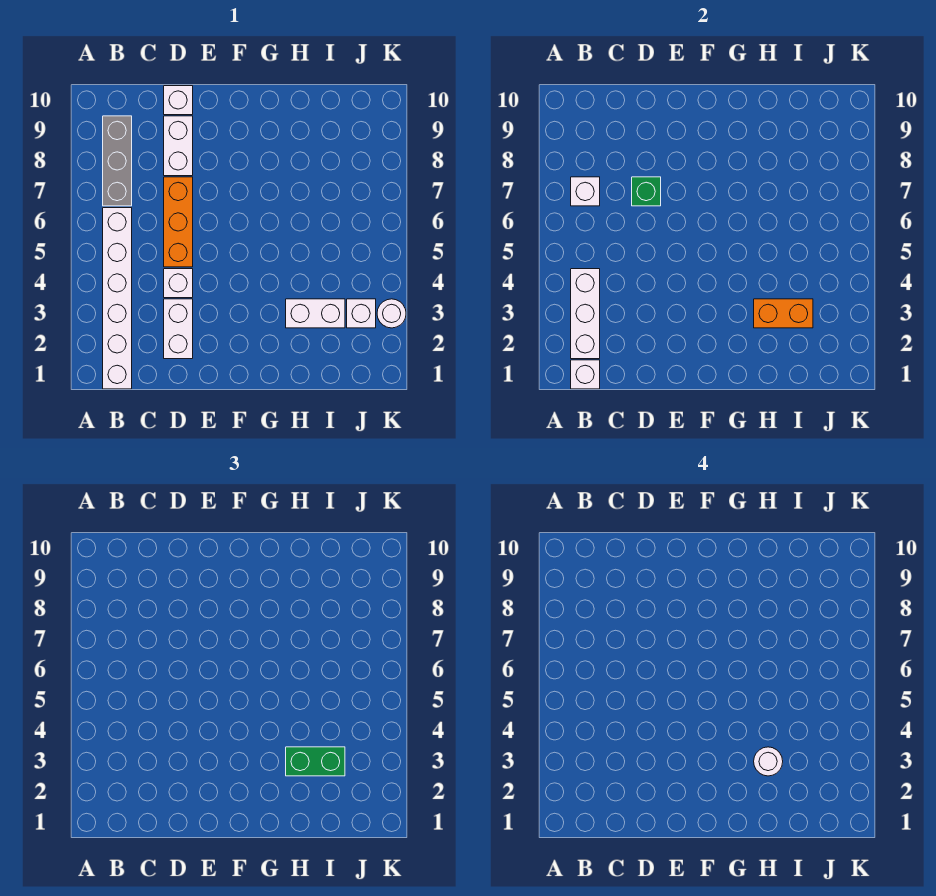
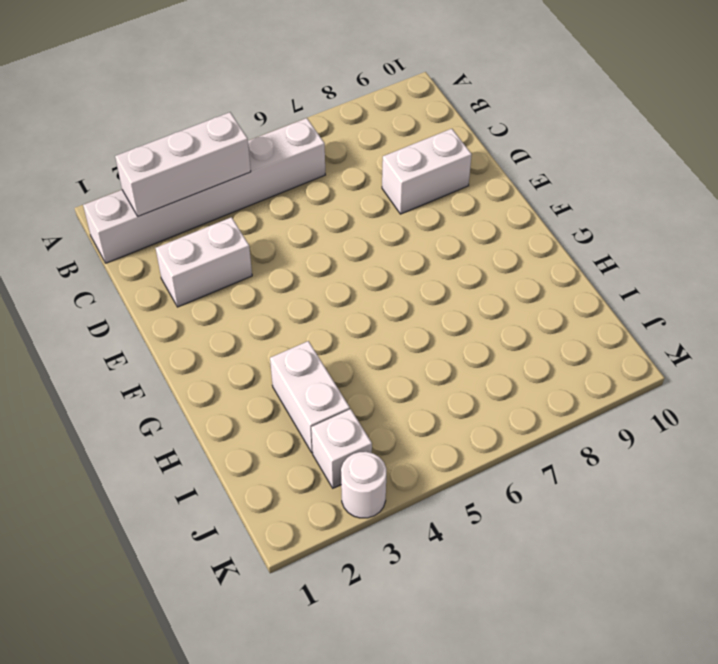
none -> grey brick B7:B9 level 1
none -> white brick D4 level 1
none -> orange brick D5:D7 level 1

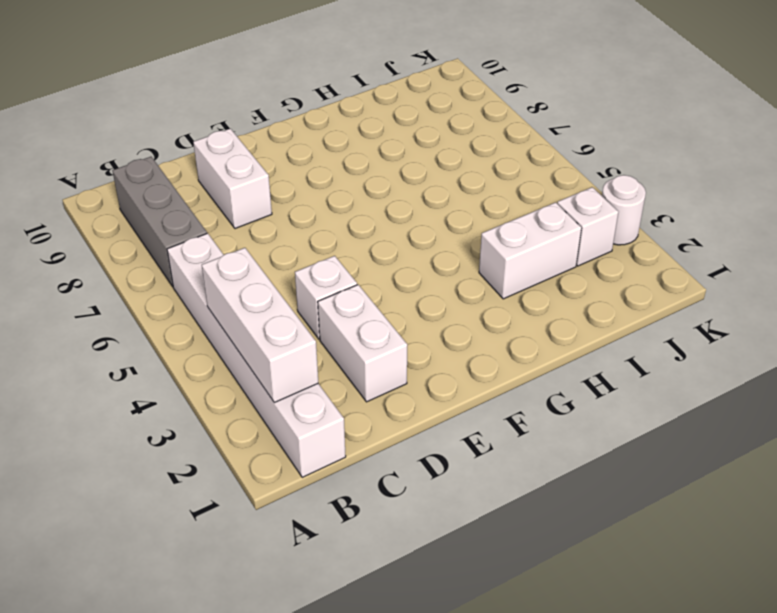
none -> orange brick D5:D7 level 1
none -> white brick D10 level 1
none -> white brick B1 level 2

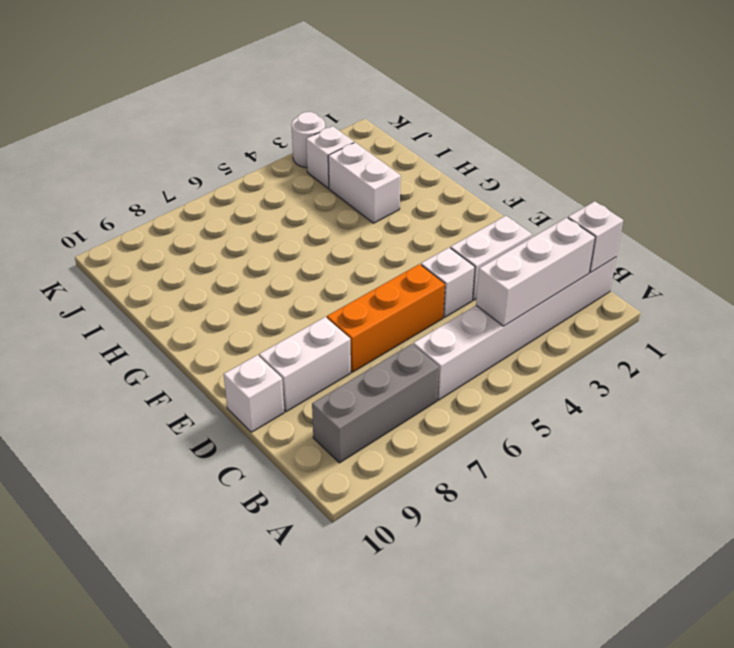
none -> white brick B7 level 2
none -> green brick D7 level 2
none -> orange brick H3:I3 level 2

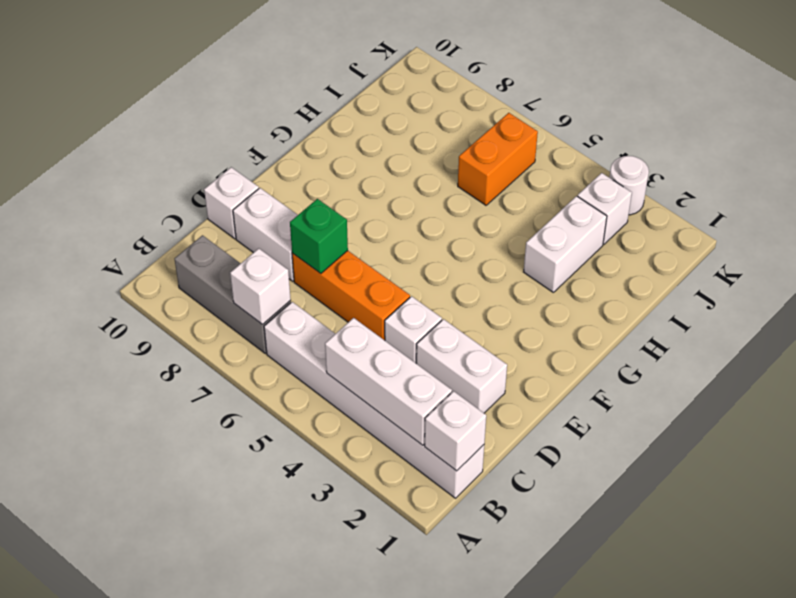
orange brick I6:J6 level 1 -> orange brick H3:I3 level 2
none -> green brick H3:I3 level 3
none -> white round brick H3 level 4

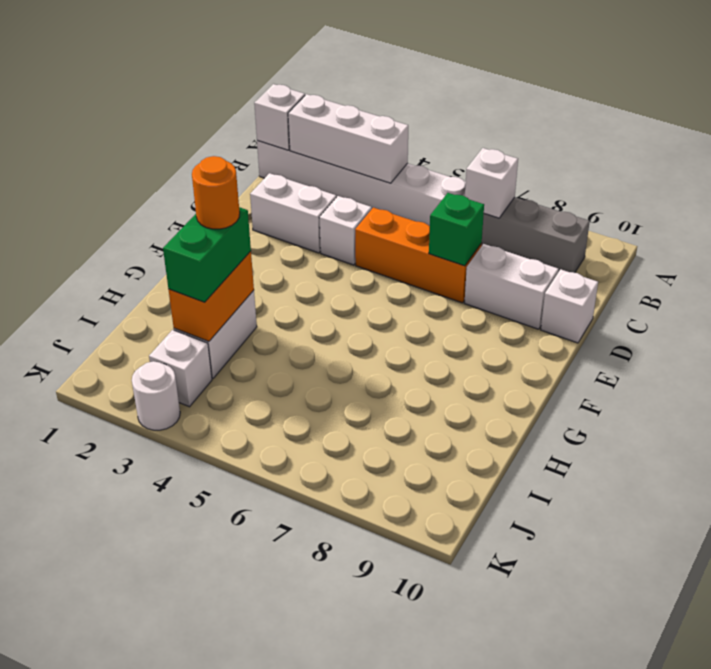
orange round brick H3 level 4 -> white round brick H3 level 4

